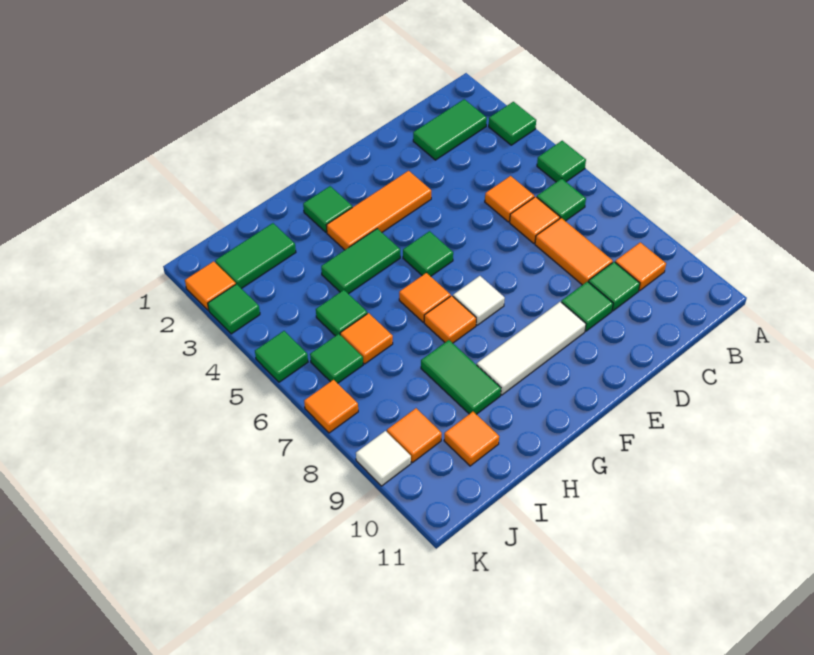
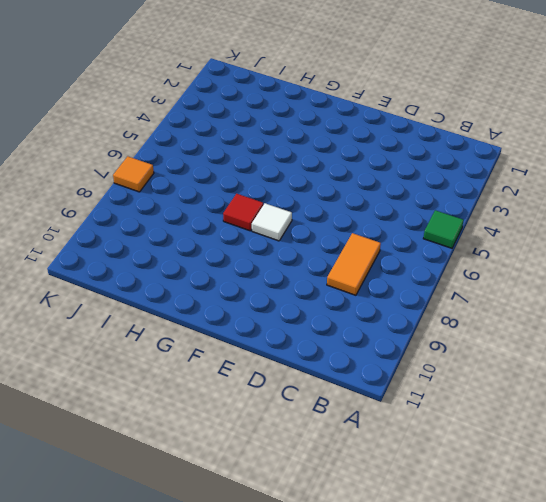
red tile G7 level 1 -> orange tile G7 level 1
none -> green tile A3 level 1
none -> green tile B2:C2 level 1
none -> green tile B6 level 1
none -> orange tile B9 level 1

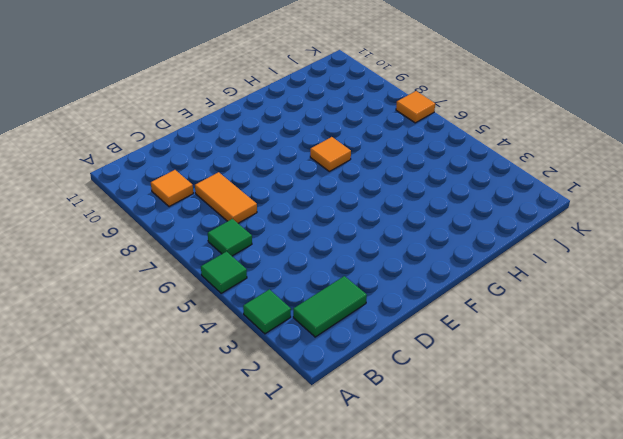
none -> orange tile C5 level 1
none -> orange tile C6 level 1
none -> green tile C9 level 1
none -> green tile D9 level 1

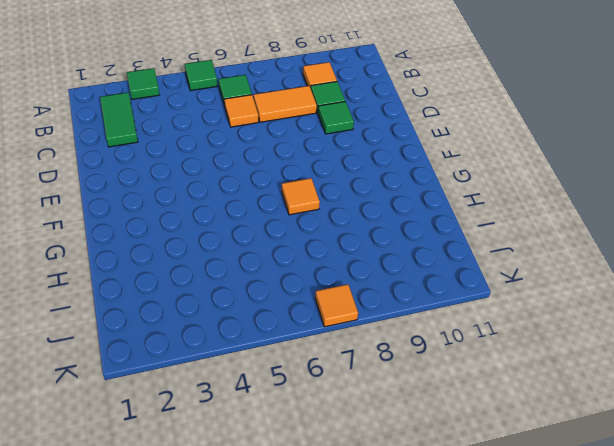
none -> orange tile C5 level 1
none -> orange tile E3:G3 level 1
none -> white tile E9:G9 level 1
none -> green tile F5 level 1

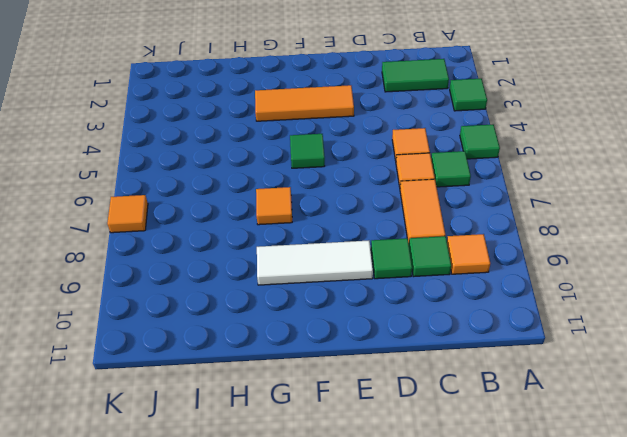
none -> white tile F7 level 1
none -> green tile G2 level 1
none -> green tile G4:H4 level 1
none -> orange tile G6 level 1

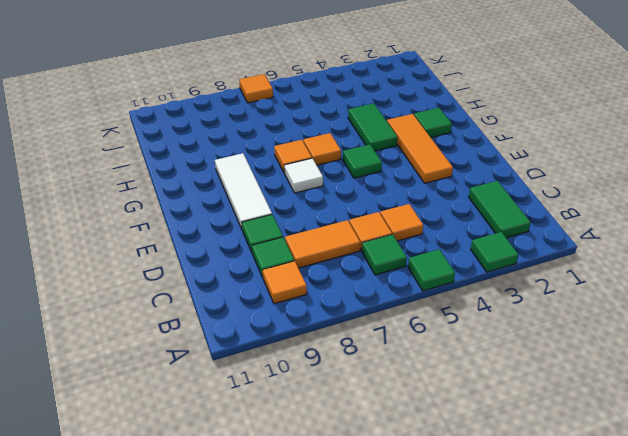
none -> green tile H8:H9 level 1
none -> green tile I2:J2 level 1
none -> green tile I5 level 1
none -> orange tile I6 level 1

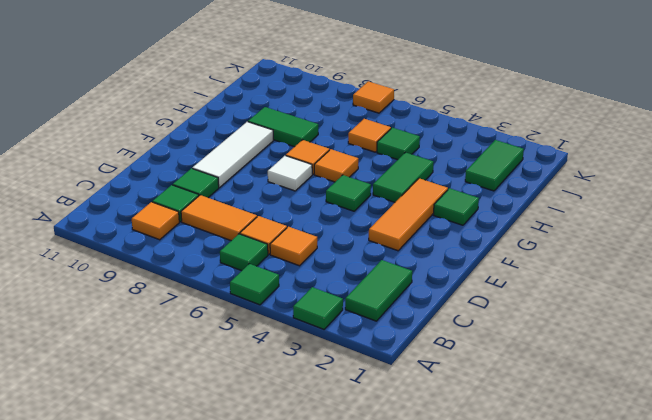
none -> orange tile I10 level 1
none -> green tile J6 level 1
none -> orange tile J9 level 1
none -> orange tile K2 level 1

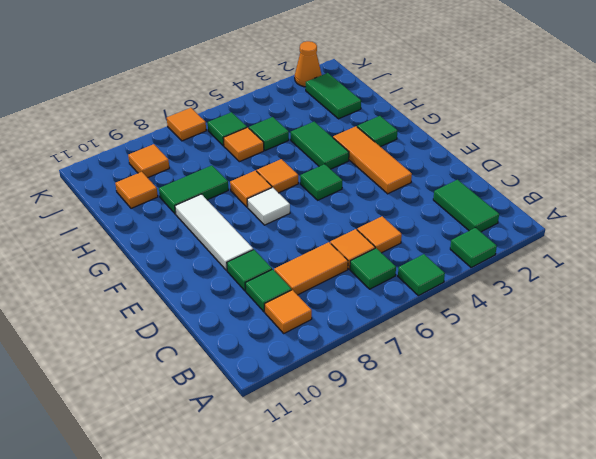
orange cone K2 level 1 -> orange tile K2 level 1
none -> green tile K3 level 1
none -> green tile K5 level 1
none -> white tile K9 level 1

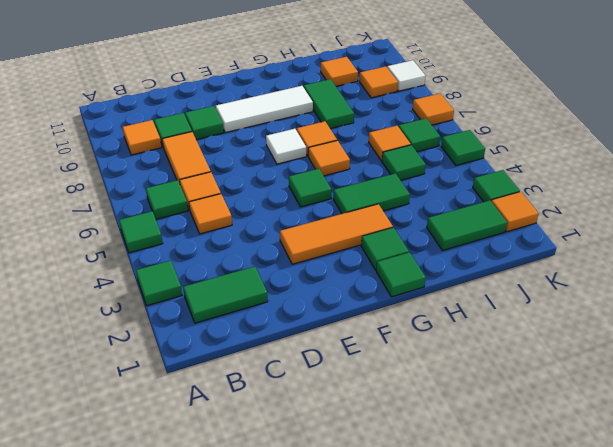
green tile G1 level 1 -> none

